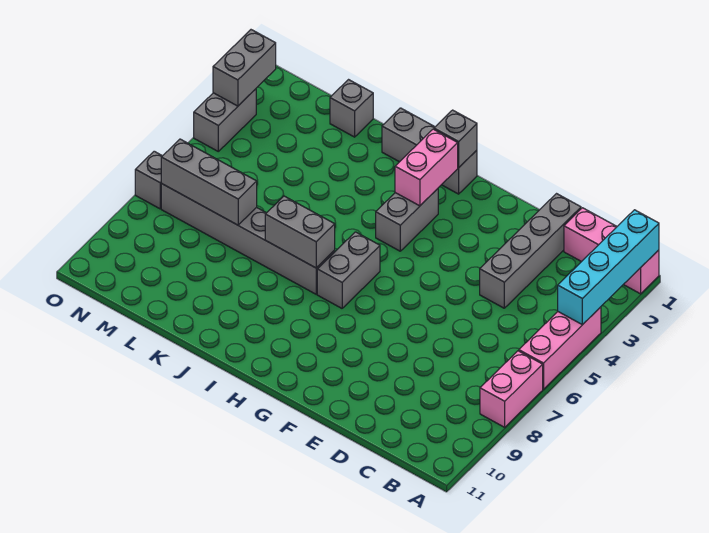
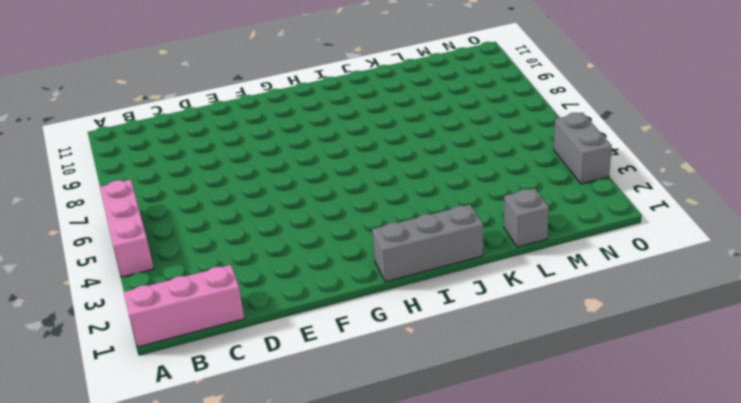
none -> pink brick A7:A8 level 1
none -> grey brick D1:D4 level 1
none -> grey brick H3:H4 level 1

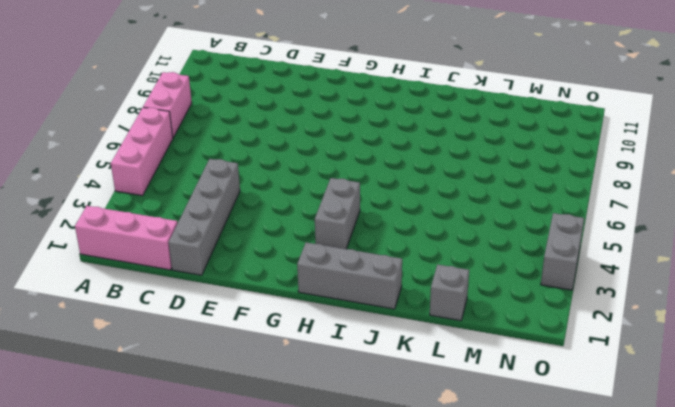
none -> grey brick H6:H7 level 1
none -> grey brick I7:N7 level 1
none -> grey brick O7 level 1

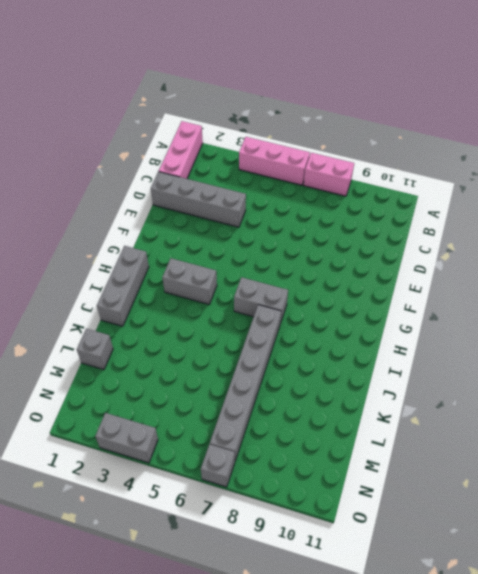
none -> cyan brick A1:A4 level 2
none -> grey brick H1 level 2
none -> pink brick H2:H3 level 2

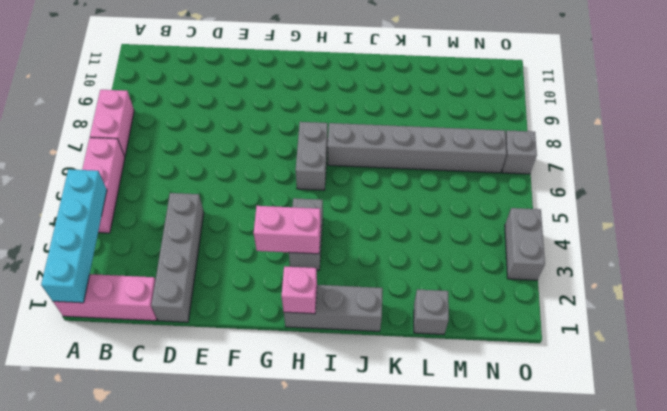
pink brick G3:H3 level 2 -> pink brick H2:H3 level 2
pink brick H1 level 2 -> grey brick H1 level 2
none -> grey brick I7:J7 level 2
none -> grey brick L7:N7 level 2
none -> grey brick O2:O3 level 2

